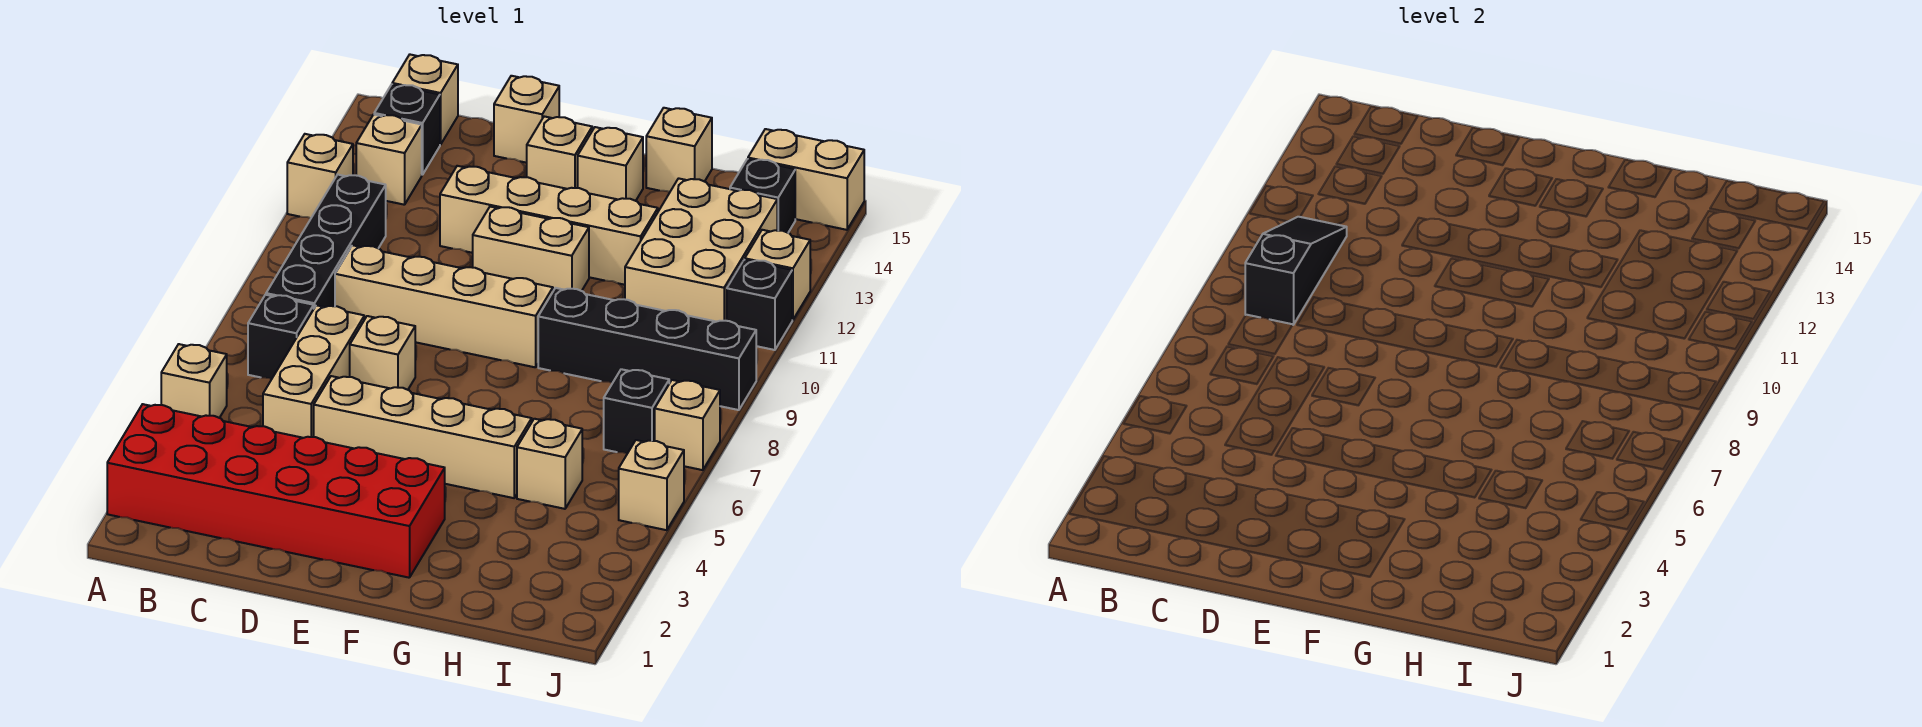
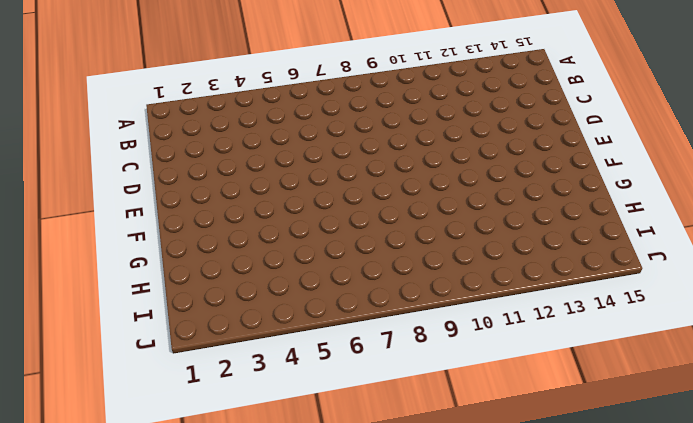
none -> red brick A2:F3 level 1
none -> tan brick A5 level 1
none -> tan brick A12 level 1

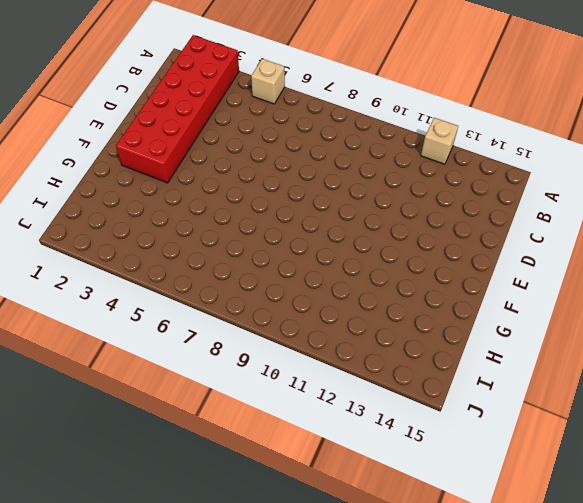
none -> black brick B7 level 1
none -> black brick B8:B11 level 1
none -> tan brick B13 level 1

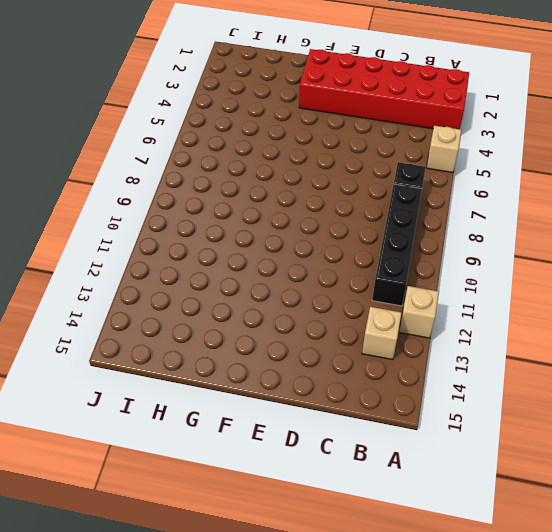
none -> black brick B14 level 1
none -> tan brick B15 level 1
none -> tan brick C5:C7 level 1

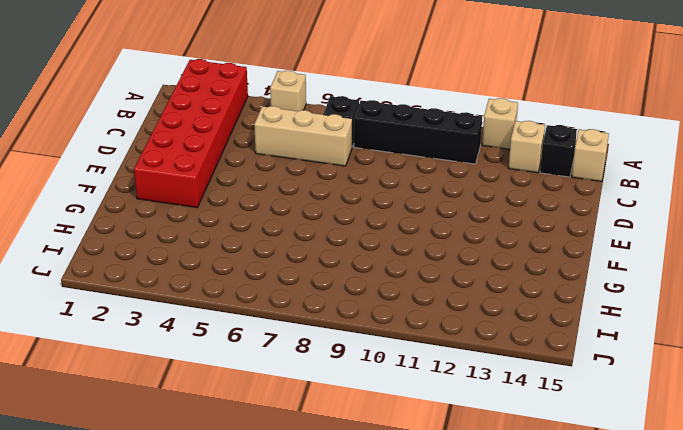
none -> tan brick C9:F9 level 1
none -> tan brick D5:G5 level 1
none -> tan brick D7 level 1

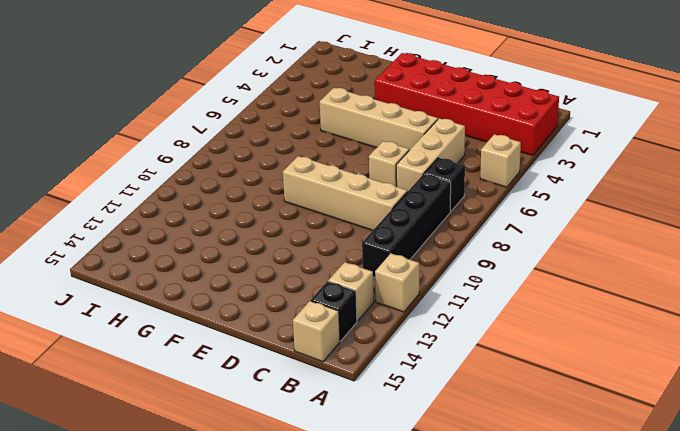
none -> tan brick D12:G12 level 1
none -> tan brick D15 level 1
none -> tan brick E11:F11 level 1

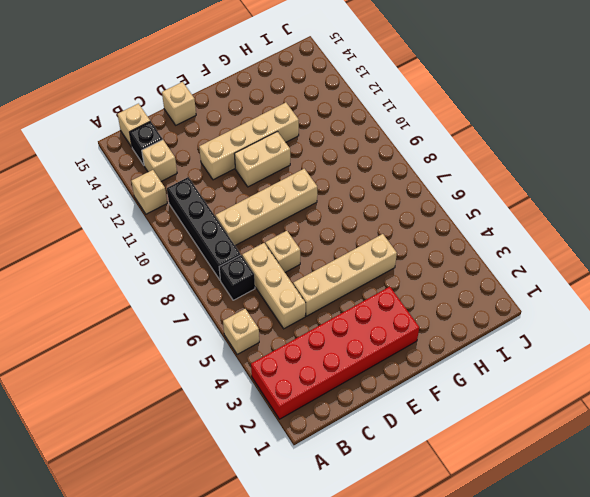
none -> tan brick E14 level 1
none -> tan brick F14 level 1
none -> black brick G9:J9 level 1

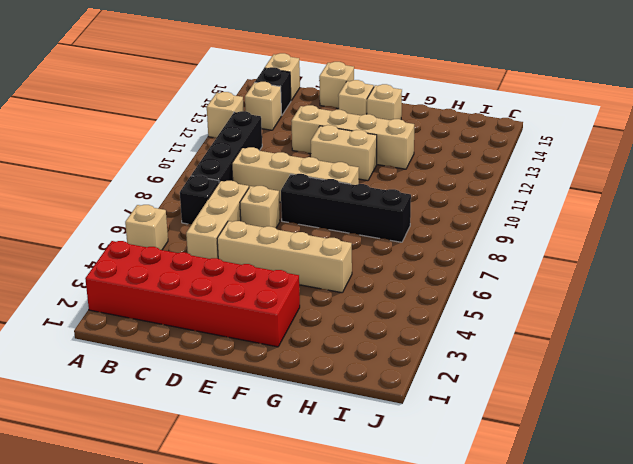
black brick E8:H8 level 1 -> black brick G9:J9 level 1
none -> tan brick G15 level 1
none -> tan brick H5 level 1
none -> tan brick H11:I13 level 1

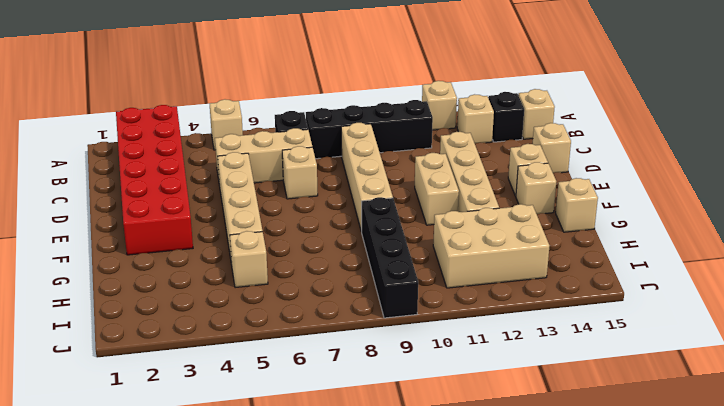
none -> black brick I7 level 1
none -> black brick I14 level 1
none -> tan brick I15:J15 level 1

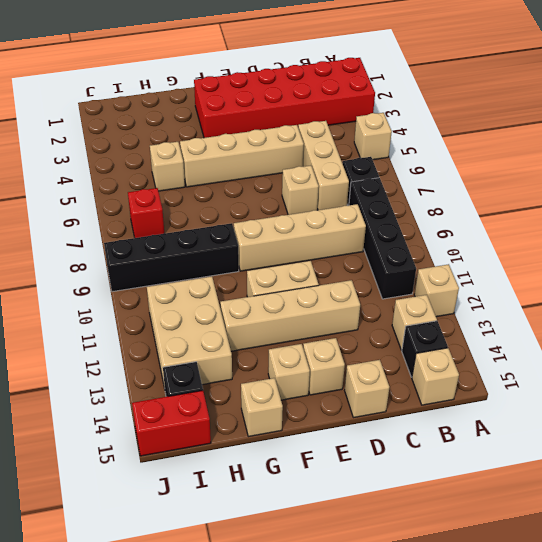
red brick I7 level 1 -> black brick I7 level 1
red brick I15:J15 level 1 -> tan brick I15:J15 level 1
none -> tan brick J5 level 1
none -> tan brick J7 level 1
none -> black brick J11 level 1

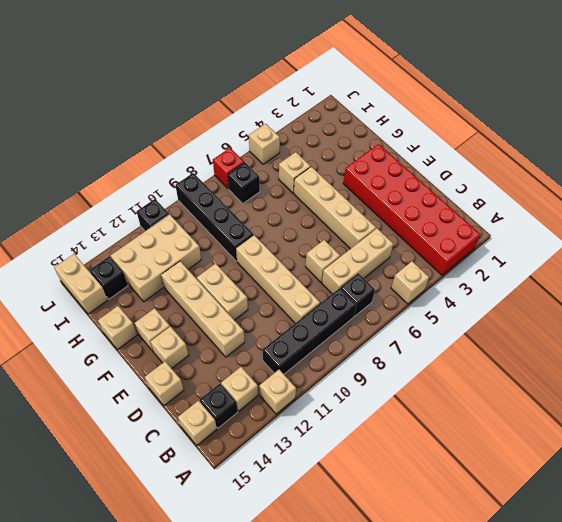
red brick J7 level 1 -> tan brick J7 level 1
none -> tan brick J12 level 1
none -> black slope B9:B11 level 2 top 9

